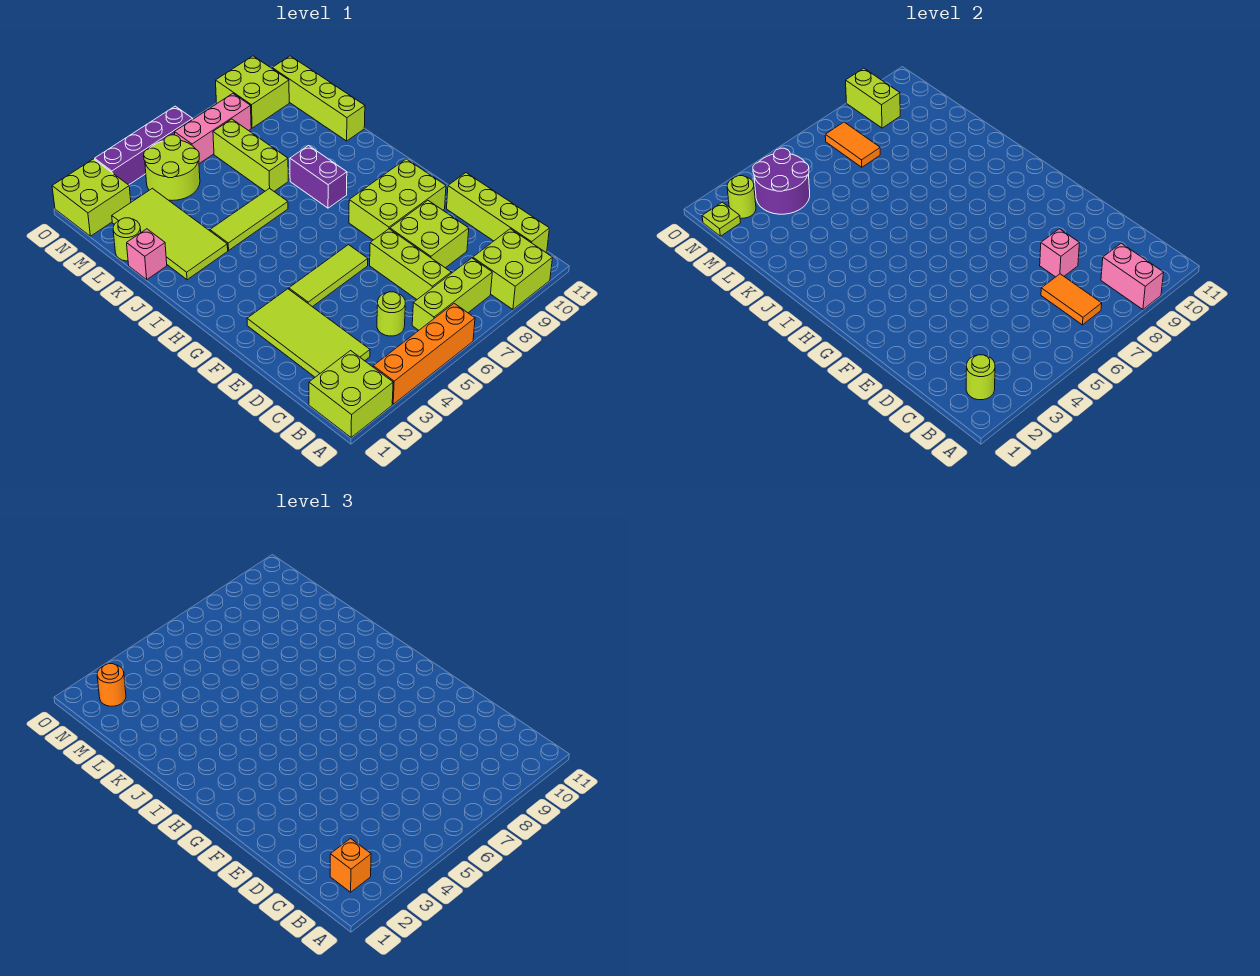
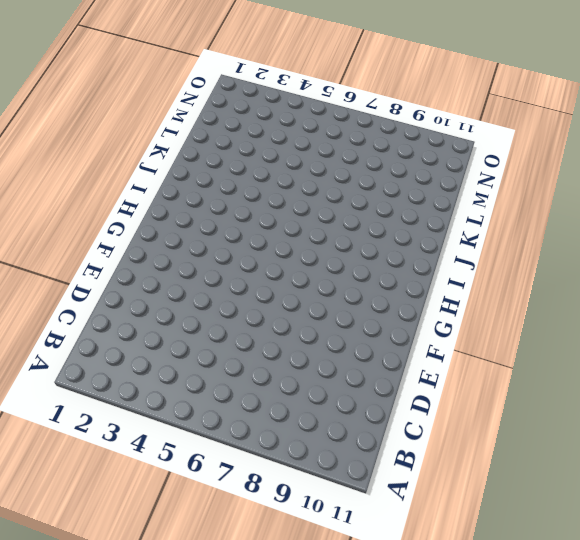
none -> lime brick A1:B2 level 1
none -> orange brick A3:A6 level 1
none -> lime brick A9:B10 level 1
none -> lime brick B6:B8 level 1

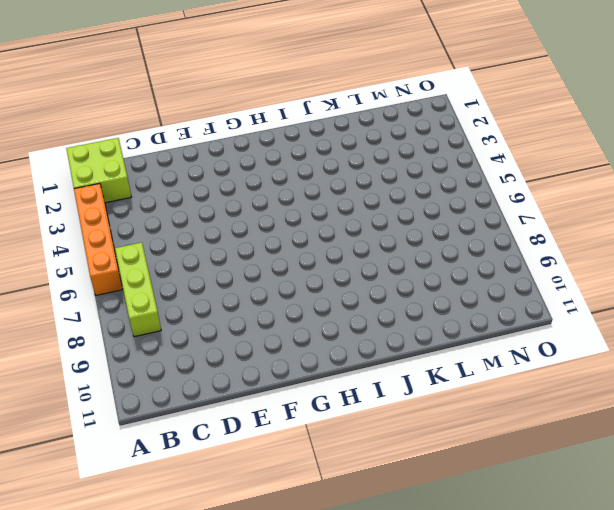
none -> lime brick A9:B10 level 1
none -> lime brick B11:E11 level 1
none -> lime tile C2:F3 level 1
none -> lime round brick C5 level 1

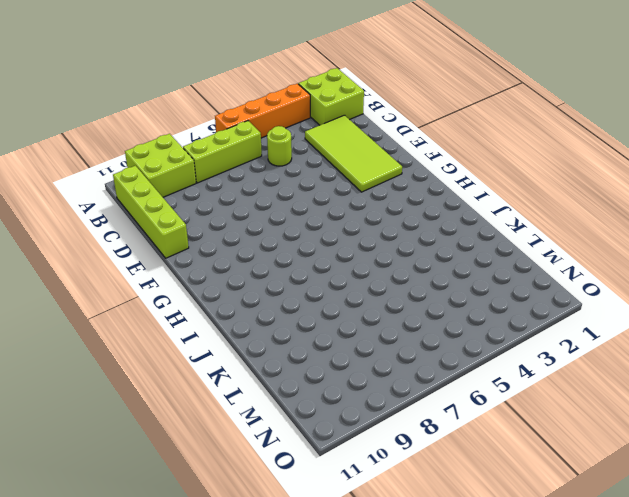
none -> lime brick C7:E7 level 1
none -> lime brick D8:E9 level 1
none -> lime tile F4:F6 level 1
none -> lime brick F8:G10 level 1

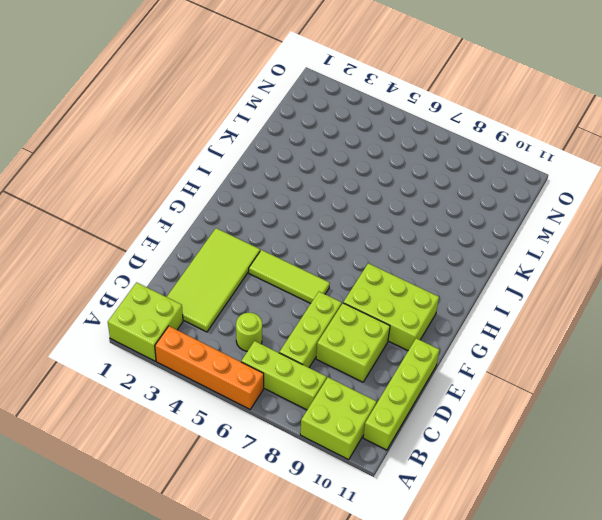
none -> purple brick I8:J8 level 1
none -> lime tile J2:M3 level 1
none -> lime tile J4:J6 level 1
none -> pink brick K1 level 1

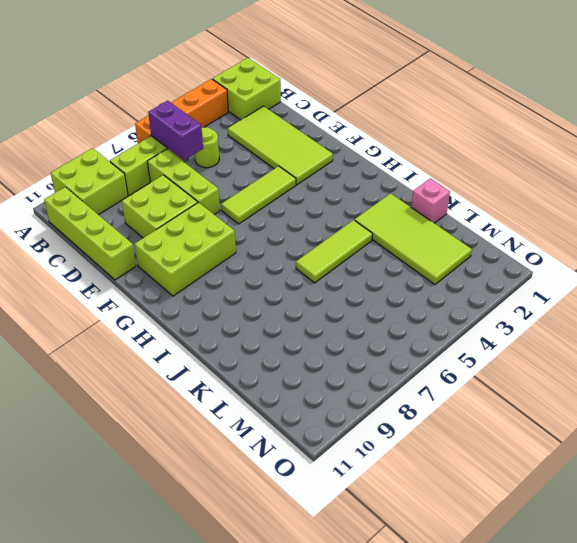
purple brick B6:C6 level 2 -> purple brick I8:J8 level 1
none -> lime brick K7:M7 level 1
none -> lime brick K11:N11 level 1
none -> lime round brick L1 level 1
none -> lime round brick M4:N5 level 1

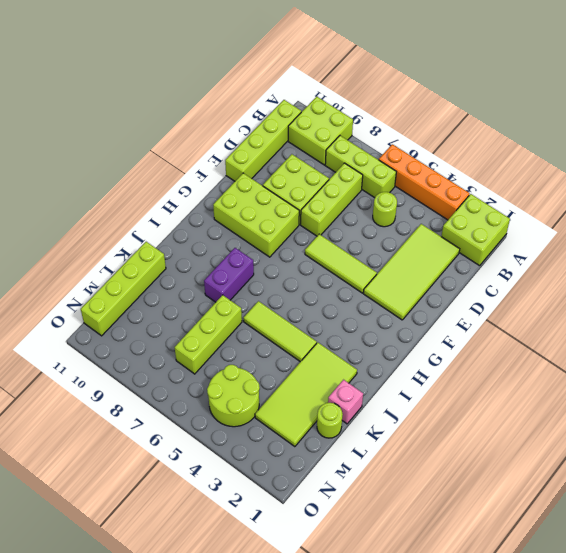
none -> lime brick N1:O2 level 1
none -> pink brick N6:N8 level 1
none -> lime brick N9:O10 level 1
none -> purple brick O3:O6 level 1

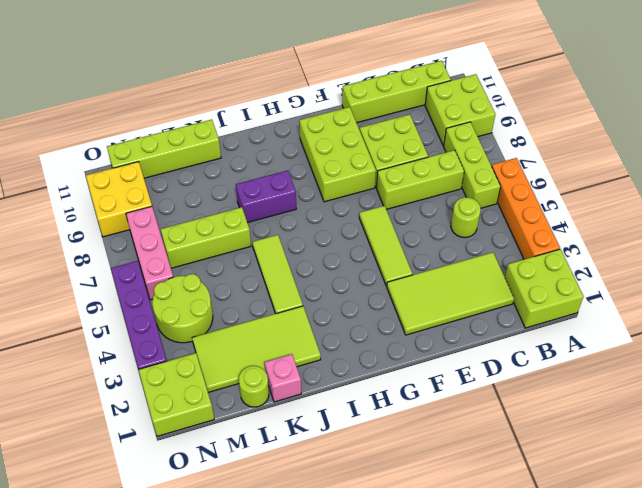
yellow brick N9:O10 level 1 -> lime brick N9:O10 level 1
none -> pink brick A9:B9 level 2
none -> lime round brick B2 level 2
none -> orange tile B7:C7 level 2
none -> pink brick D8 level 2

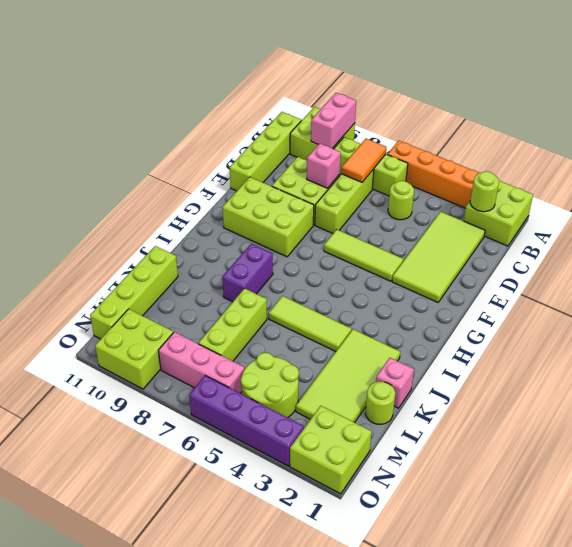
none -> purple round brick M3:N4 level 2
none -> orange tile M7:N7 level 2
none -> lime plate N1 level 2
none -> lime round brick N2 level 2

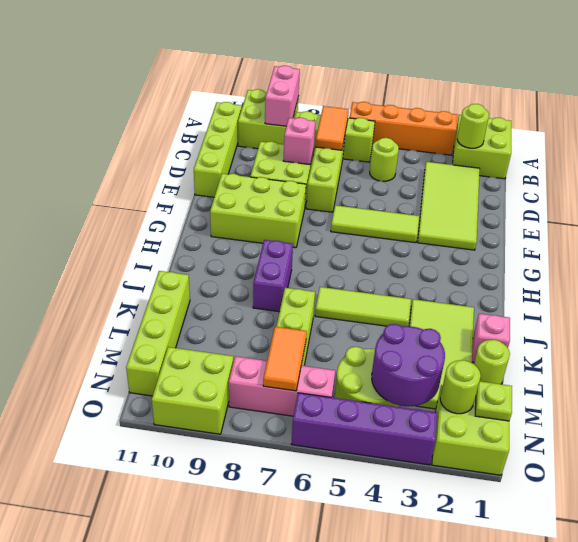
none -> lime brick N9:O9 level 2
none -> orange brick B2 level 3
none -> orange round brick N2 level 3

